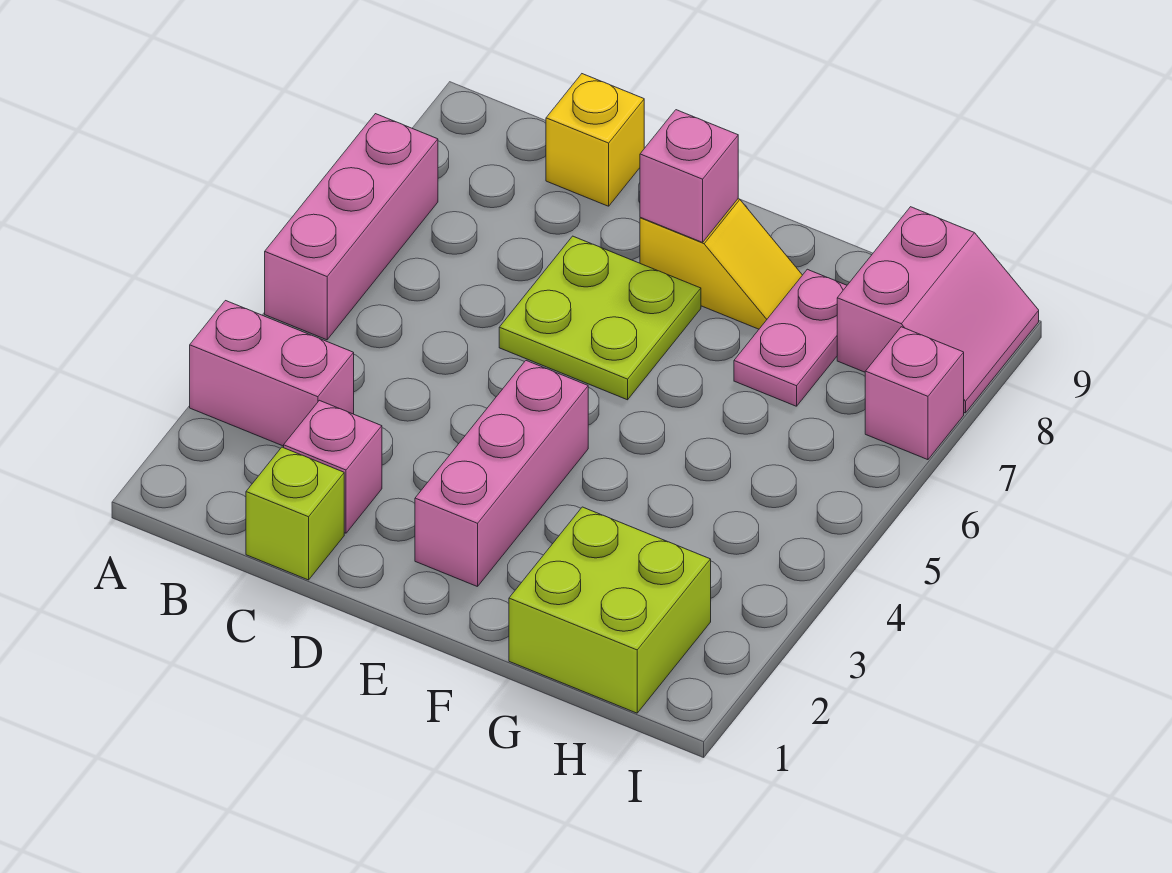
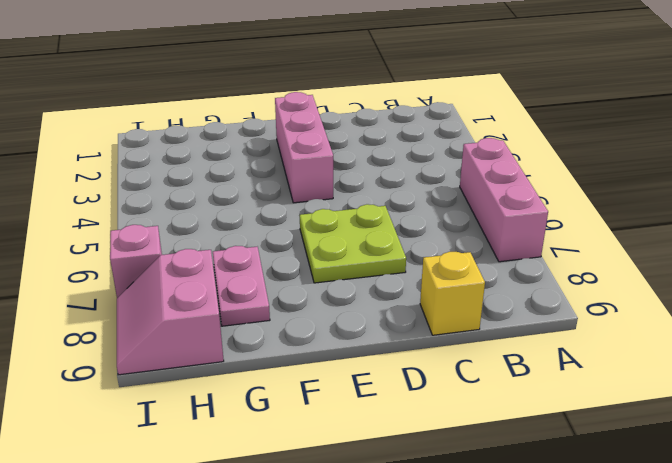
none -> pink brick A3:B3 level 1
none -> lime brick C1 level 1
none -> pink brick C2 level 1

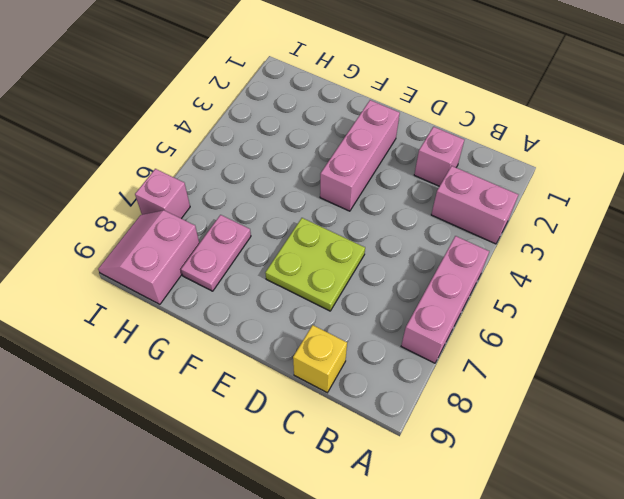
none -> lime brick C1 level 1
none -> yellow slope E8:F8 level 1 top E
none -> lime brick G1:H2 level 1

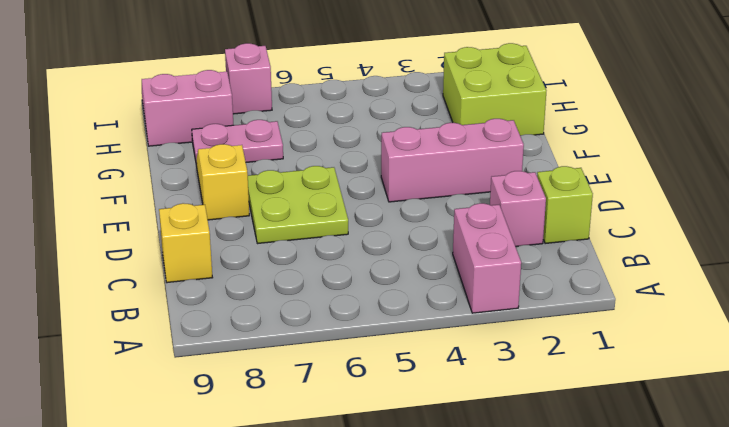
none -> pink brick A5:A7 level 1
none -> pink brick E8 level 2

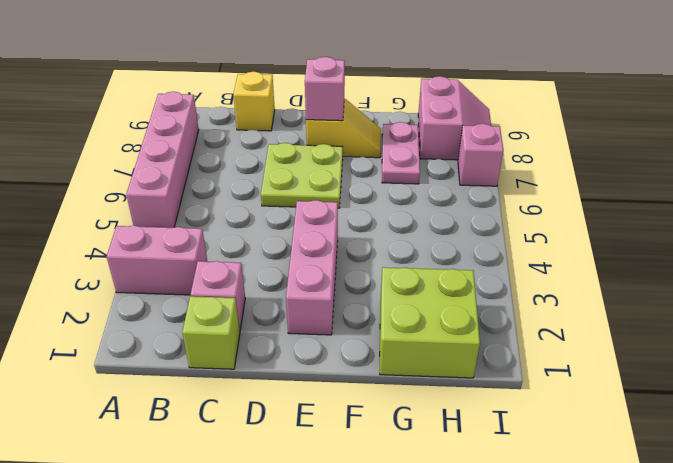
pink brick A5:A8 level 1 -> pink brick A5:A7 level 1

